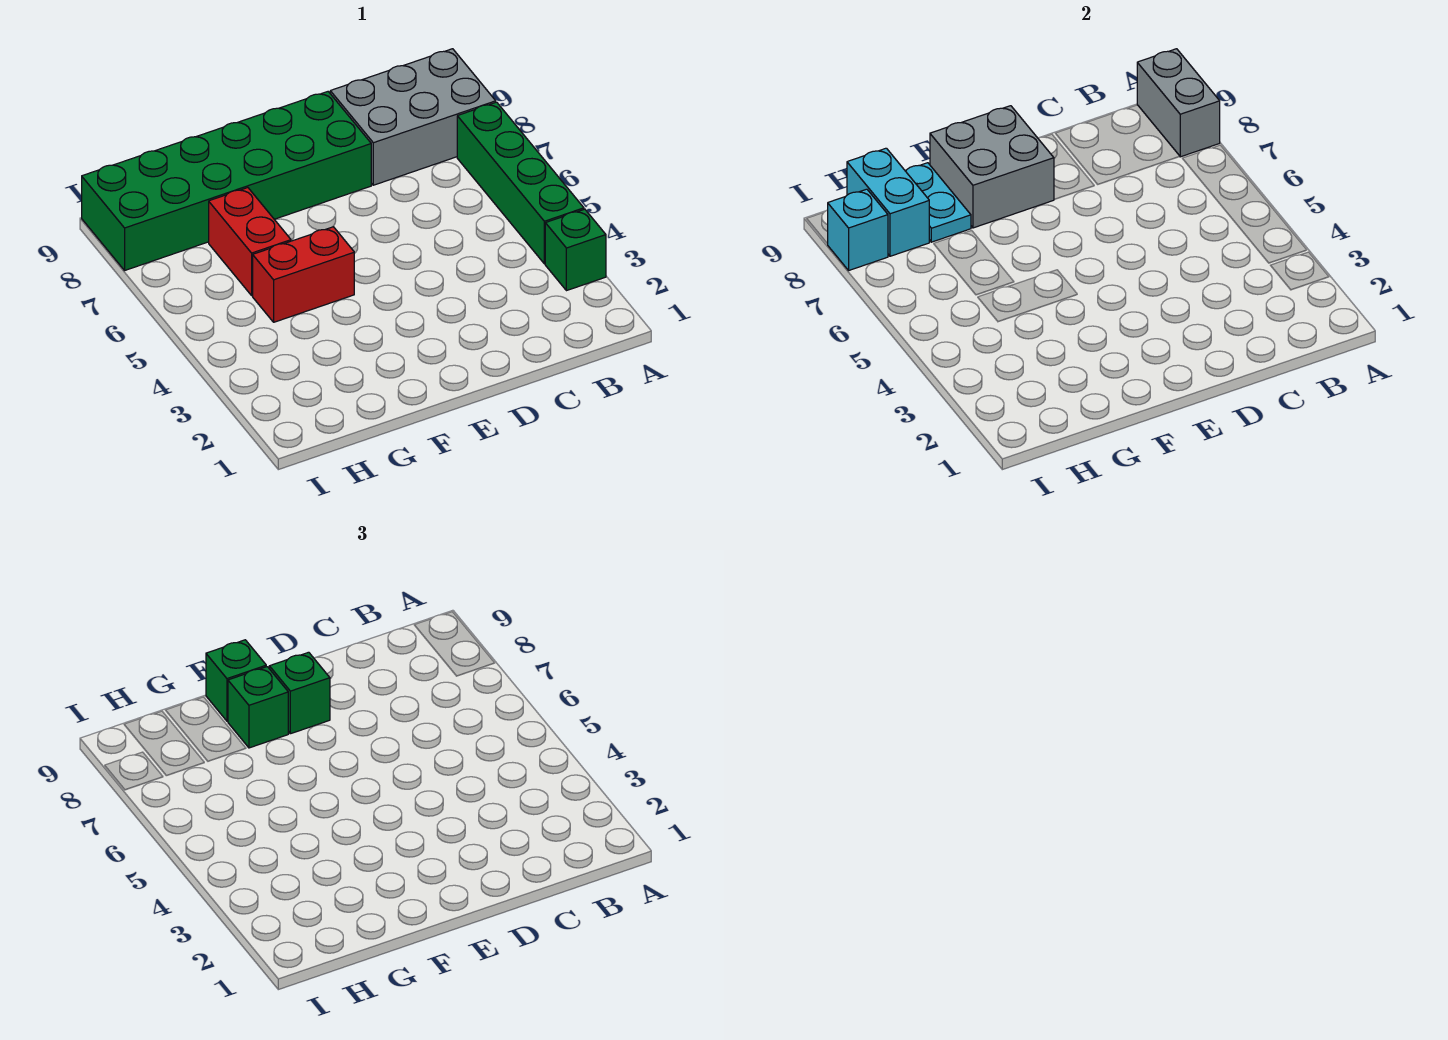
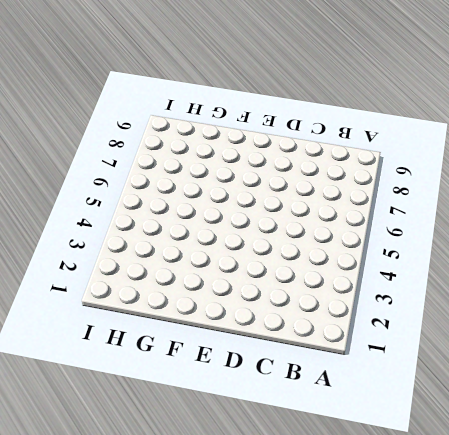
none -> green brick A3 level 1
none -> green brick A4:A7 level 1
none -> grey brick A8:C9 level 1

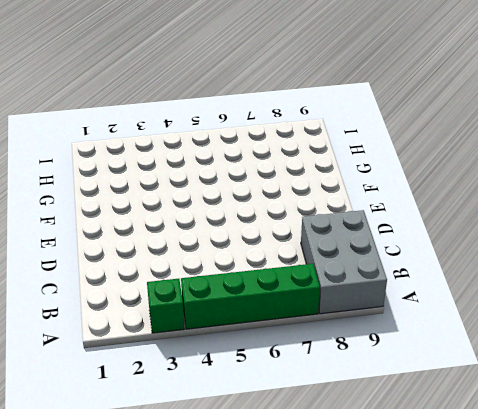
none -> green brick D8:I9 level 1
none -> red brick F5:G5 level 1
none -> red brick G6:G7 level 1

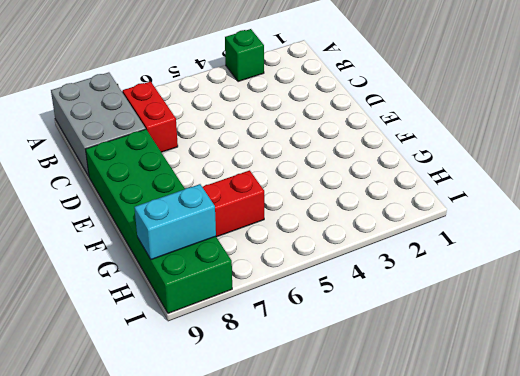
red brick B7:C7 level 1 -> red brick F5:G5 level 1
none -> green brick A4:A7 level 1
none -> grey brick A8:A9 level 2
none -> grey brick E8:F9 level 2

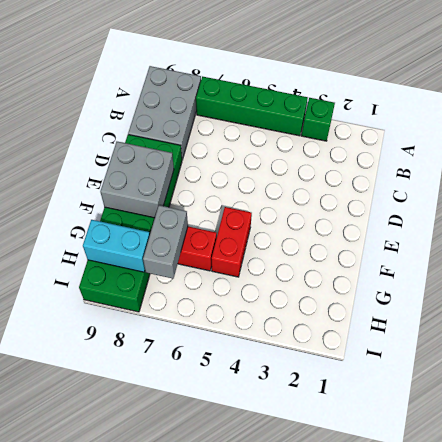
grey brick G7:H7 level 2 -> grey brick A8:A9 level 2
none -> cyan plate G8:G9 level 2
none -> cyan brick I8 level 2
none -> green brick E8 level 3

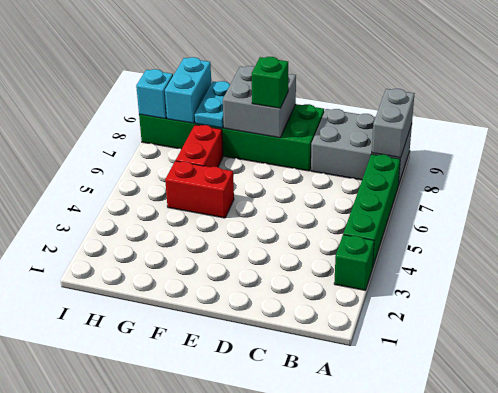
none -> green brick F8 level 3
none -> green brick F9 level 3

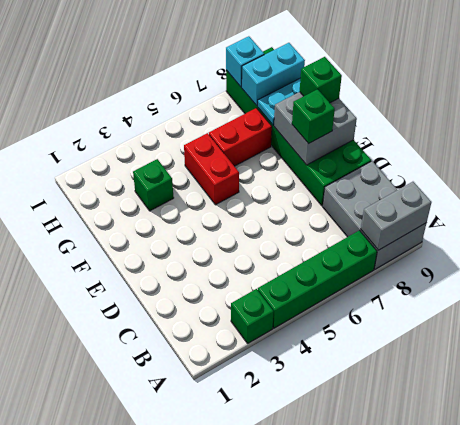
green brick G3 level 1 -> green brick F8 level 3

